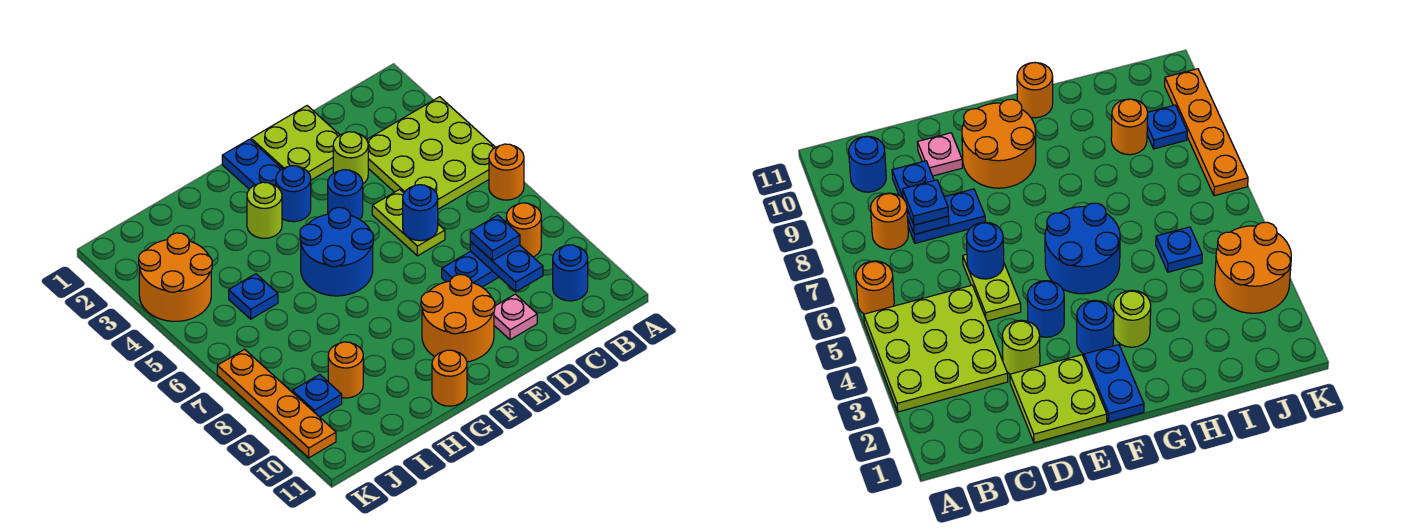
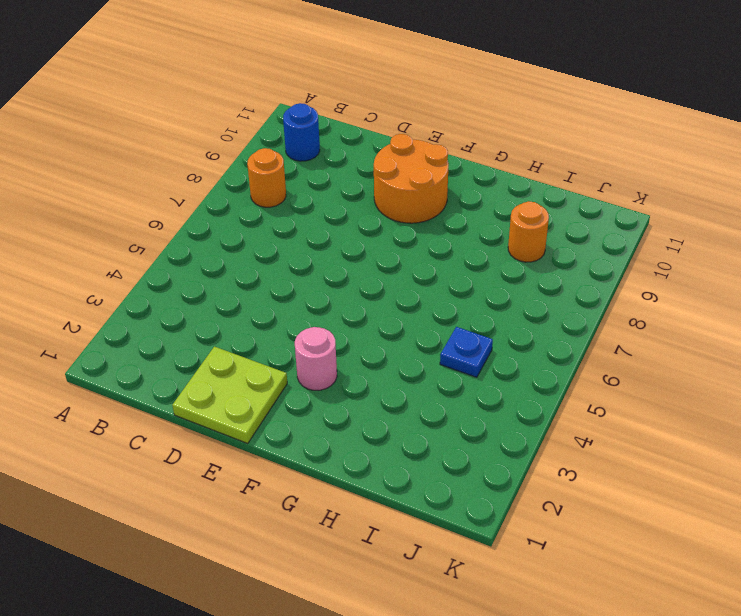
pink round brick F3 level 1 -> blue round brick F3 level 1
none -> lime plate A3:C5 level 1
none -> orange round brick A6 level 1
none -> blue plate C8:D8 level 1

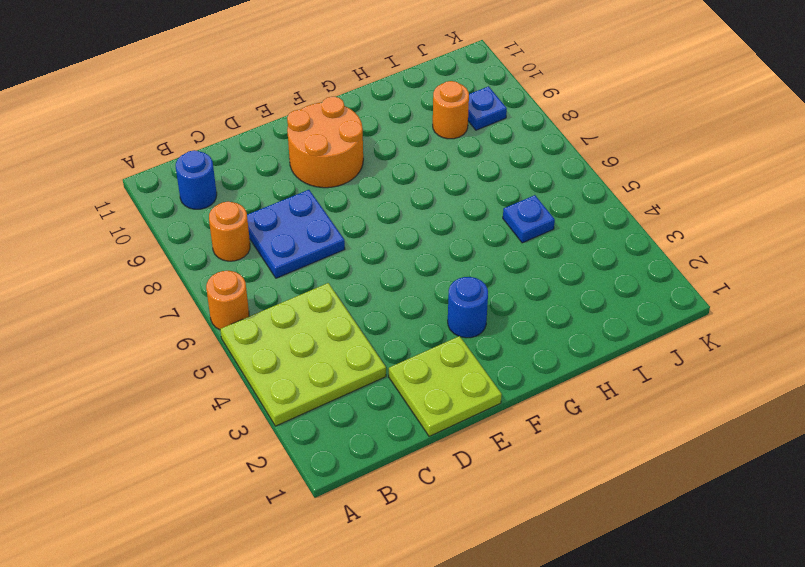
blue plate C7:D8 level 1 -> blue plate C8:D8 level 1
none -> lime round brick D3 level 1
none -> lime plate D5:D6 level 1
none -> pink plate D10 level 1

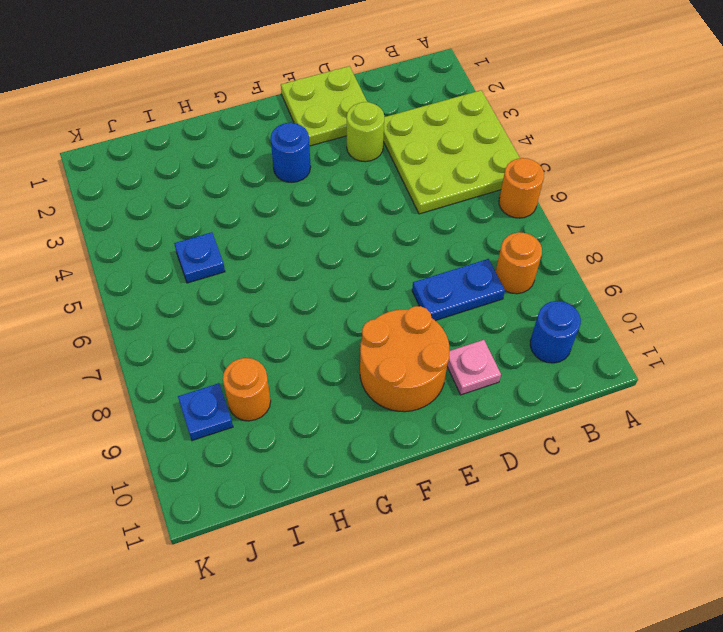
none -> lime plate D5:D6 level 1
none -> blue round brick E4 level 1
none -> blue plate F1:F2 level 1

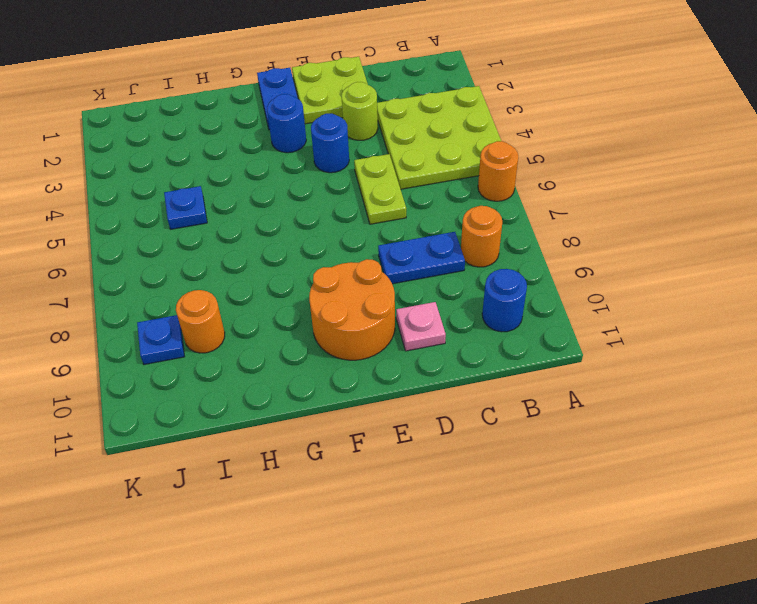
none -> blue round brick F5:G6 level 1
none -> lime round brick G3 level 1
none -> orange round brick G11 level 1

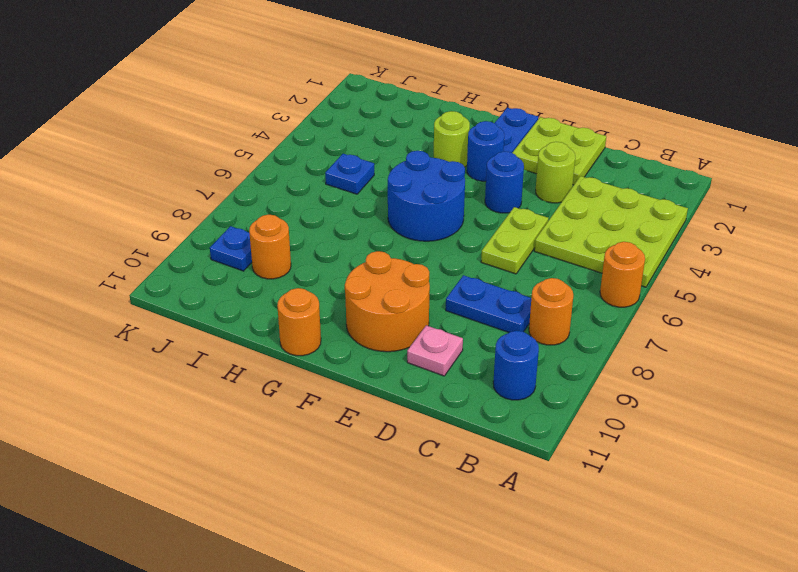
none -> orange round brick J3:K4 level 1
none -> orange plate K7:K10 level 1
none -> blue plate C8:C9 level 2

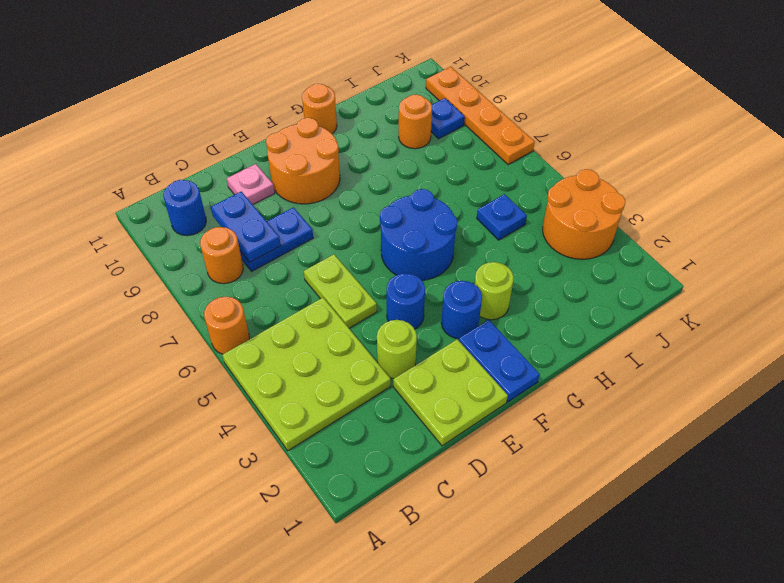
none -> blue round brick D6 level 2
none -> blue plate C8 level 3

